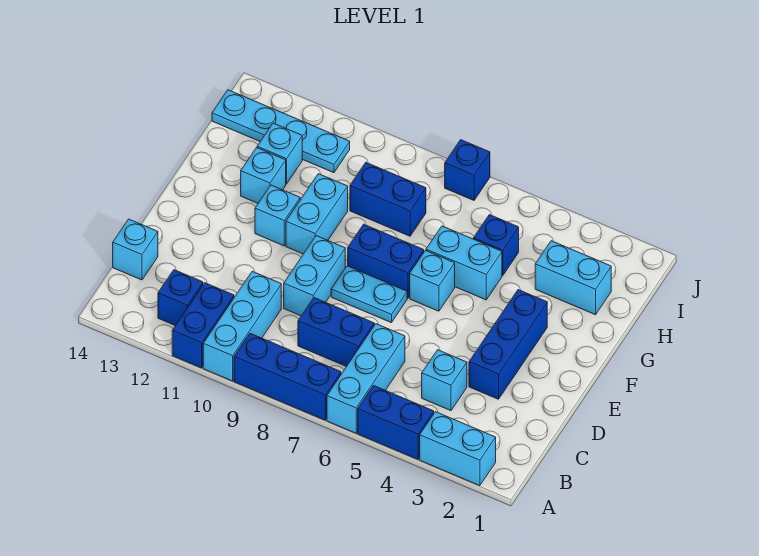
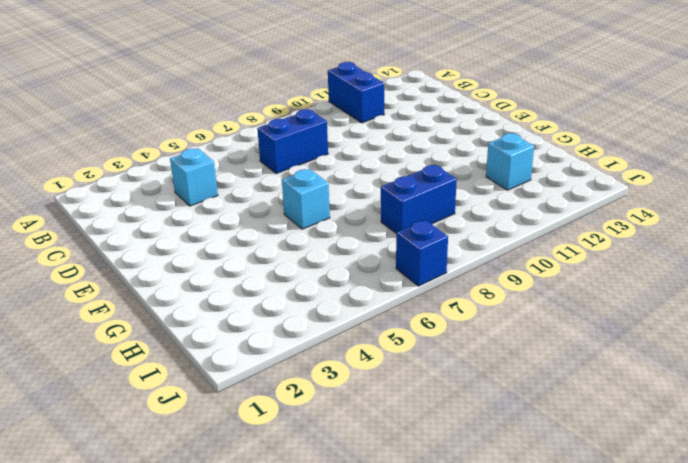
none -> cyan brick A2:A3 level 1
none -> blue brick A4:A5 level 1
none -> cyan brick A6:C6 level 1

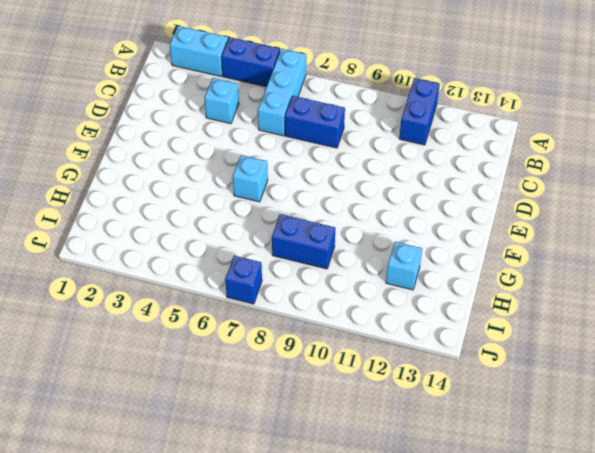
none -> blue brick A7:A9 level 1
none -> cyan brick A10:C10 level 1
none -> blue brick B12 level 1

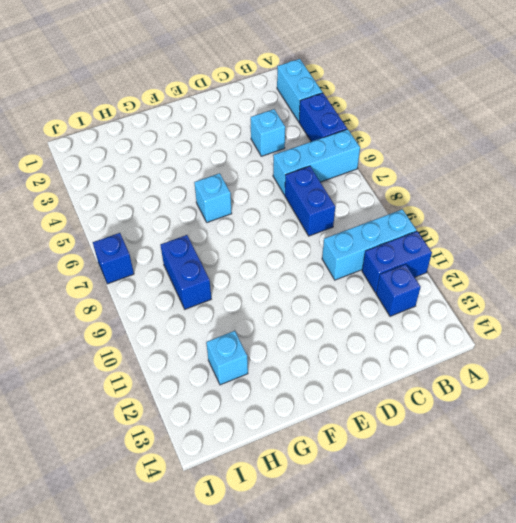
none -> blue brick A7:A9 level 1
none -> cyan brick C14 level 1
none -> blue brick D3:F3 level 1

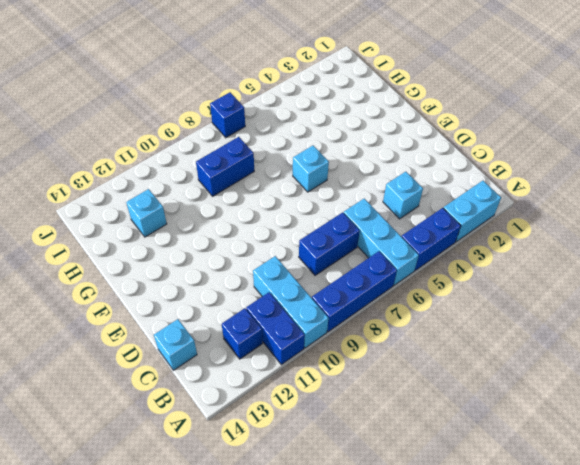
none -> blue brick D3:F3 level 1
none -> cyan brick D9:E9 level 1
none -> cyan plate E7:E8 level 1

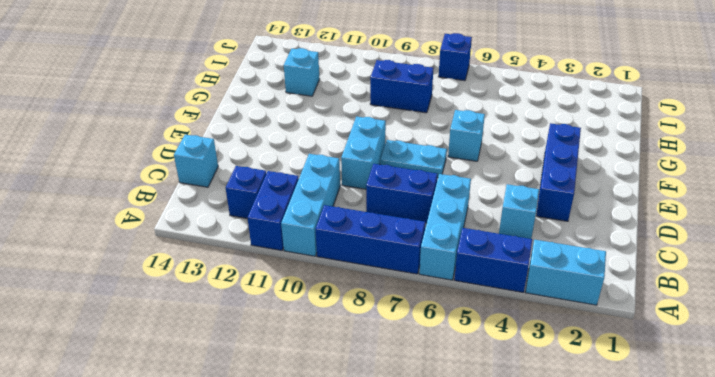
none -> blue brick F7:F8 level 1
none -> cyan brick F10:G10 level 1
none -> cyan brick F11 level 1

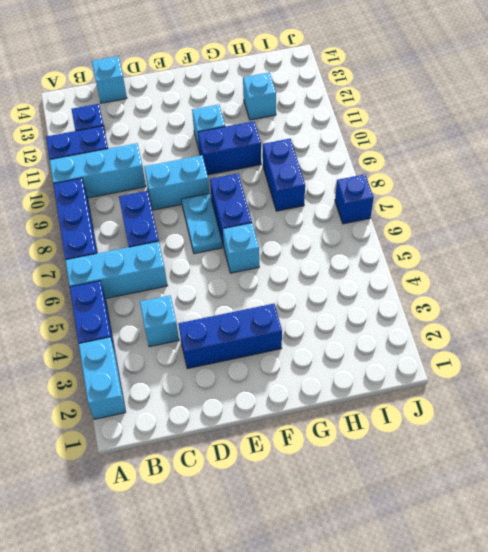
blue brick F10:G10 level 1 -> cyan brick F10:G10 level 1
none -> cyan brick G5:G6 level 1
none -> cyan brick G12 level 1
none -> cyan brick H2:H3 level 1

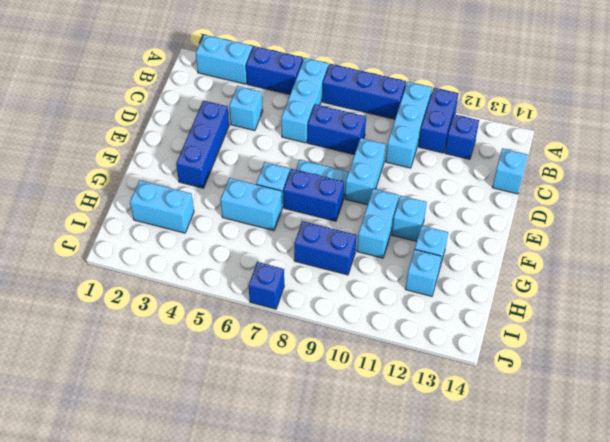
none -> blue brick H5 level 1
none -> cyan plate I11:I14 level 1

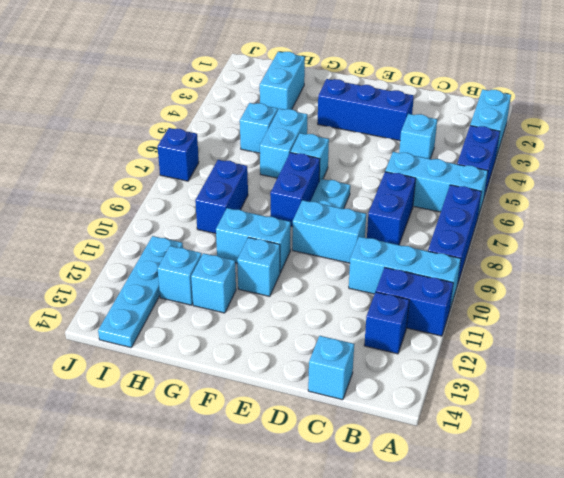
cyan brick H5 level 1 -> blue brick H5 level 1

